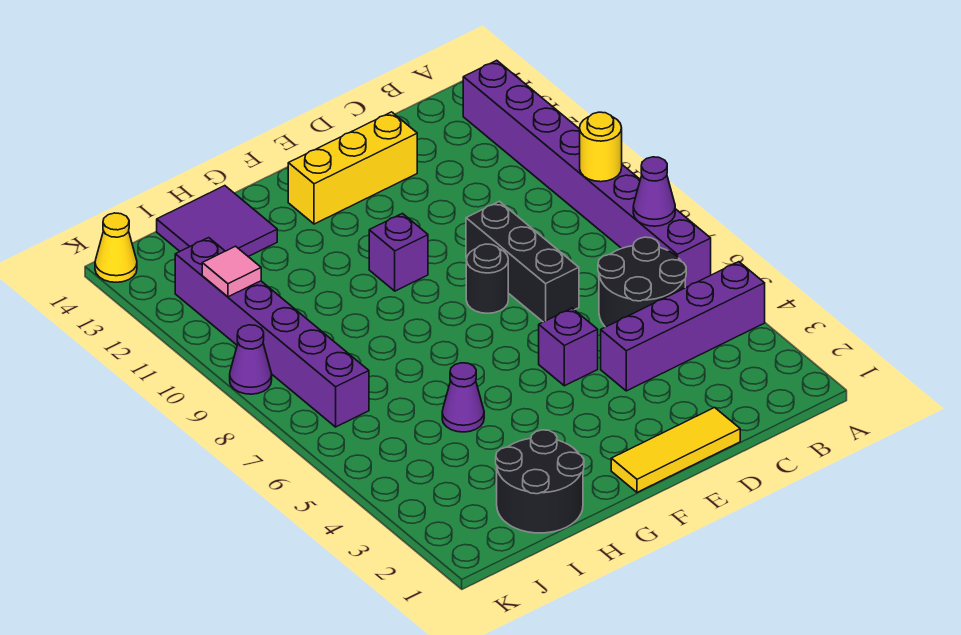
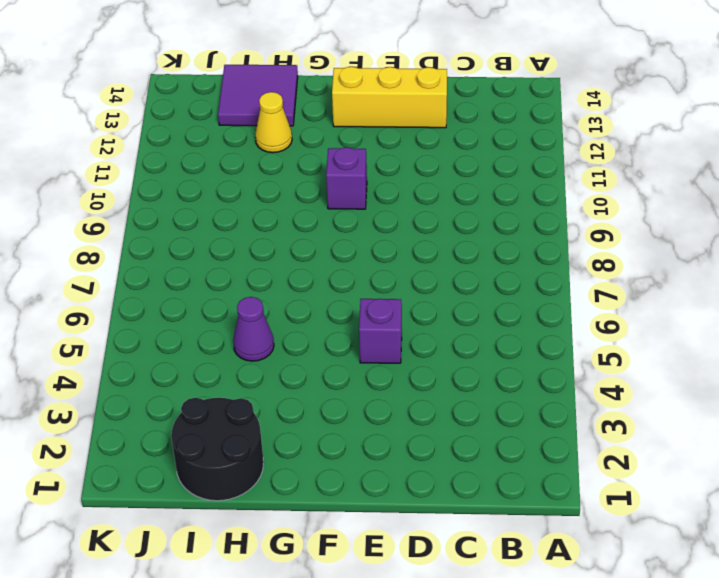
yellow cone H12 level 1 -> yellow cone K14 level 1
none -> purple brick A4:D4 level 1
none -> purple brick A6:A13 level 1
none -> black round brick B5:C6 level 1

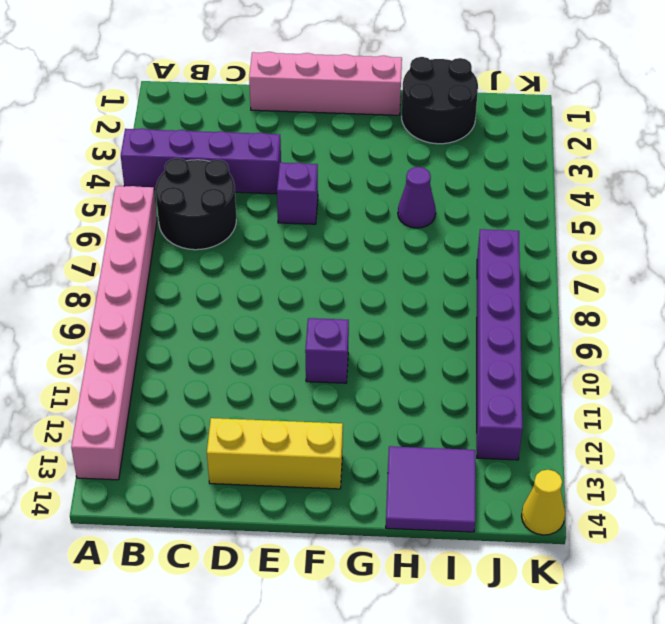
pink brick A6:A13 level 1 -> purple brick A6:A13 level 1
pink brick D1:G1 level 1 -> yellow tile D1:F1 level 1
none -> black brick D7:D9 level 1
none -> black round brick E8 level 1
none -> purple cone K9 level 1

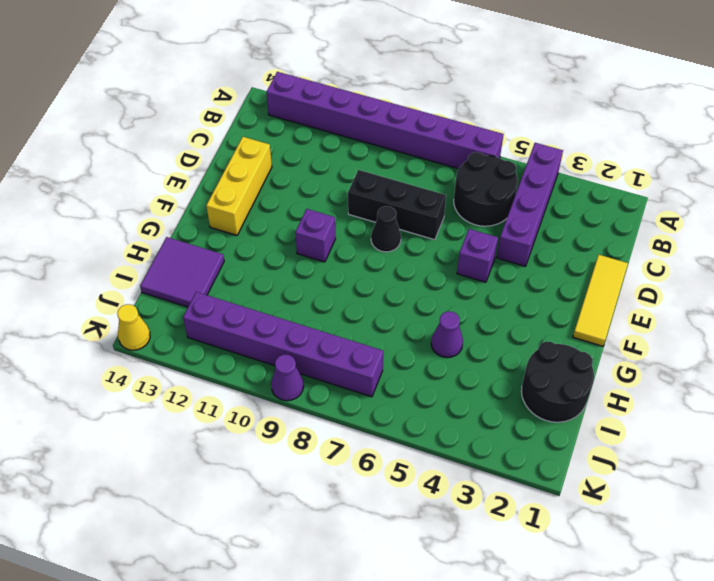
black cone E8 level 1 -> black round brick E8 level 1
none -> purple cone A7 level 2
none -> yellow round brick A9 level 2
none -> pink tile J11 level 2

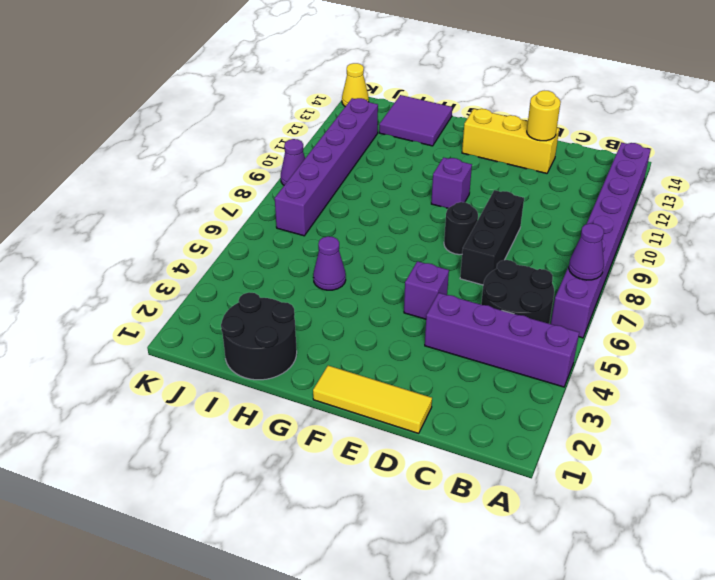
yellow round brick D13 level 2 -> yellow round brick A9 level 2
none -> pink tile J11 level 2

